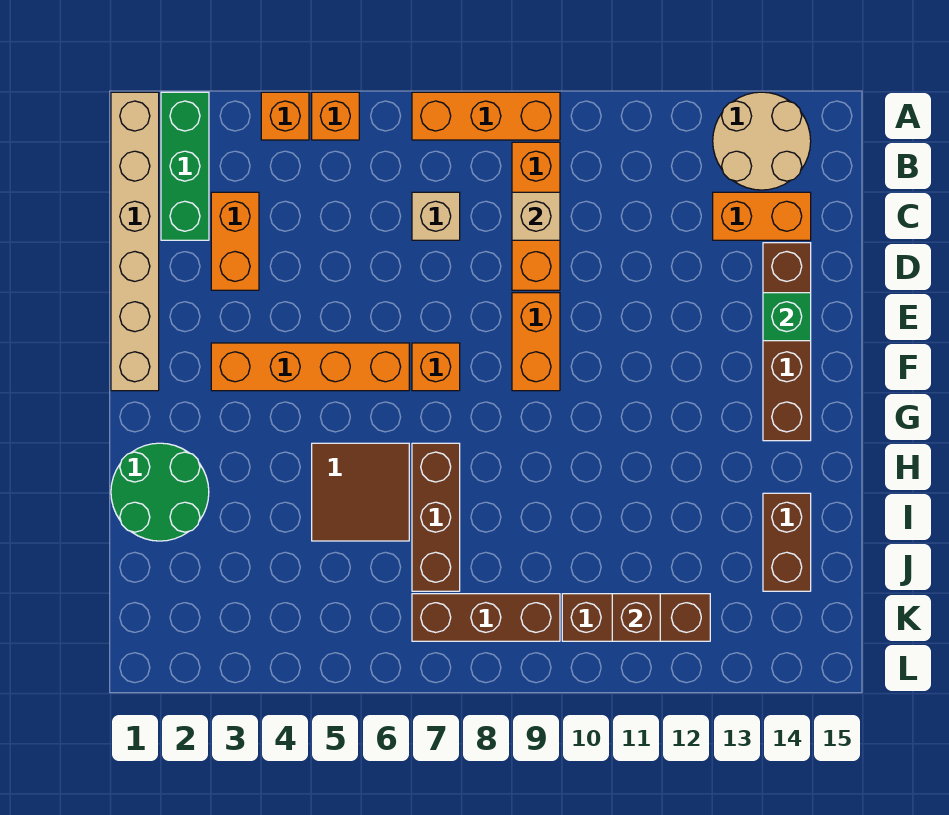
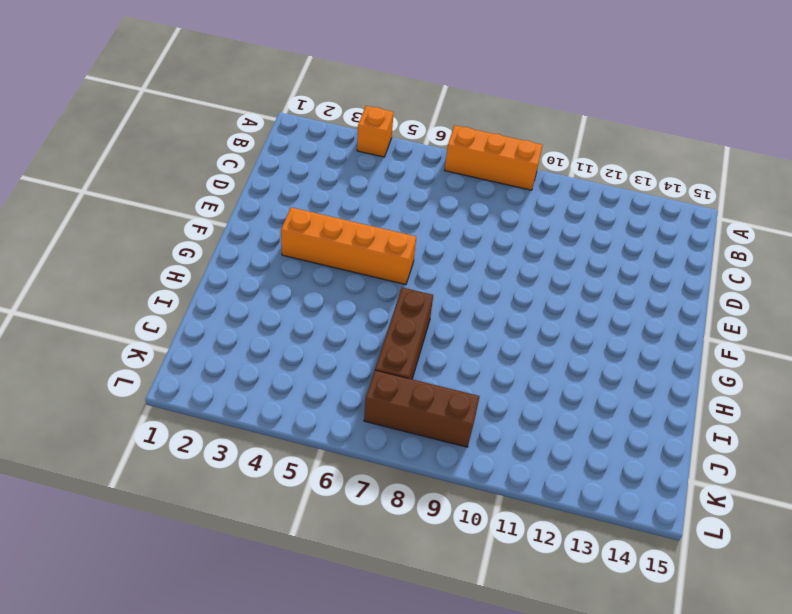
none -> tan brick A1:F1 level 1
none -> green brick A2:C2 level 1
none -> orange brick A5 level 1

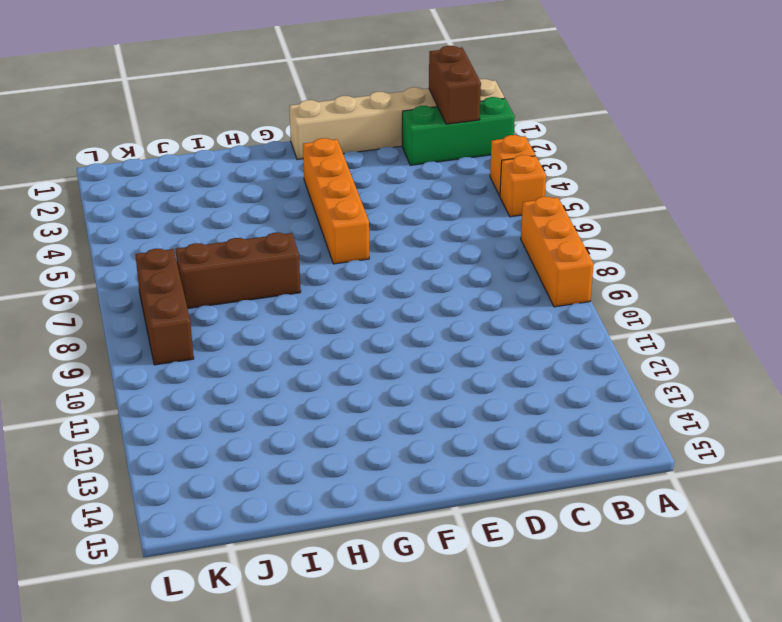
brown brick B1:B2 level 2 -> brown brick I14:J14 level 1
none -> tan round brick A13:B14 level 1
none -> orange brick B9:D9 level 1
none -> orange brick C3:D3 level 1

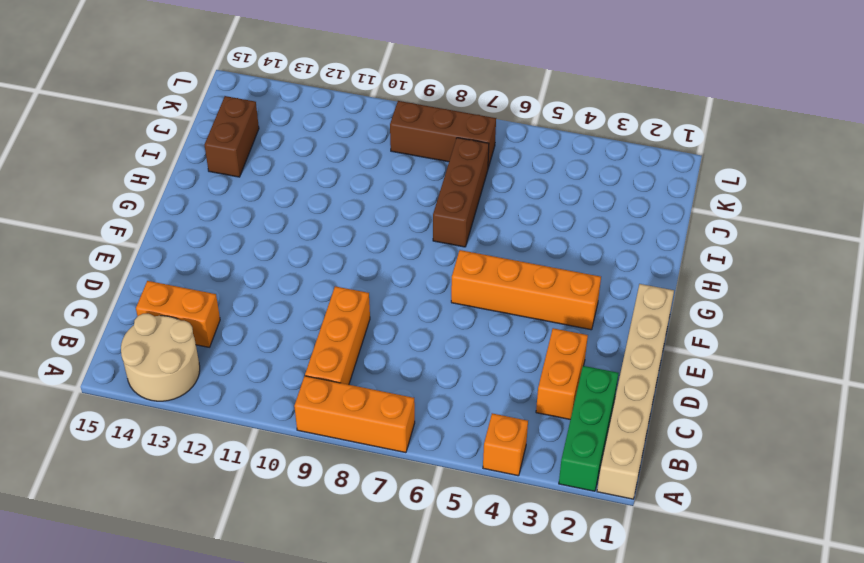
none -> orange brick A5 level 1
none -> tan brick C7 level 1
none -> brown brick D14:G14 level 1

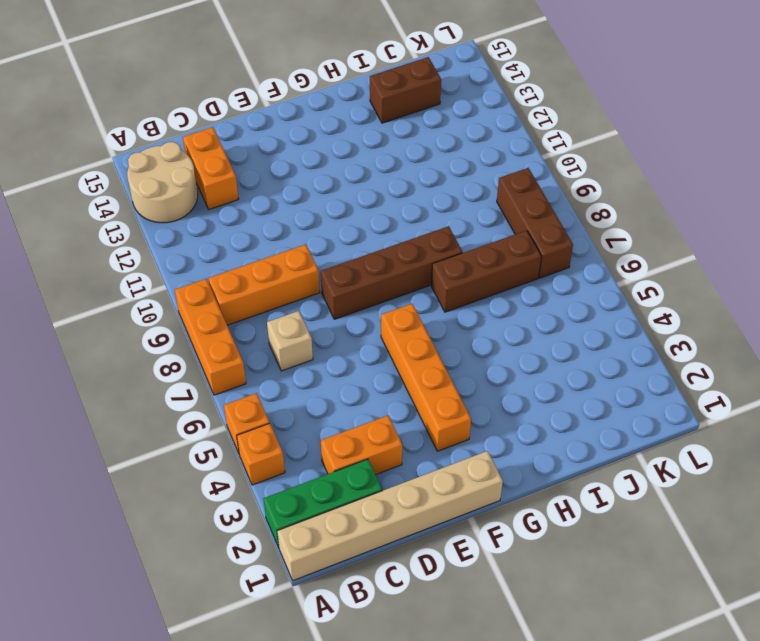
brown brick E8:H8 level 1 -> brown brick D14:G14 level 1
none -> orange brick E9:F9 level 1
none -> orange brick F7 level 1
none -> green round brick H1:I2 level 1

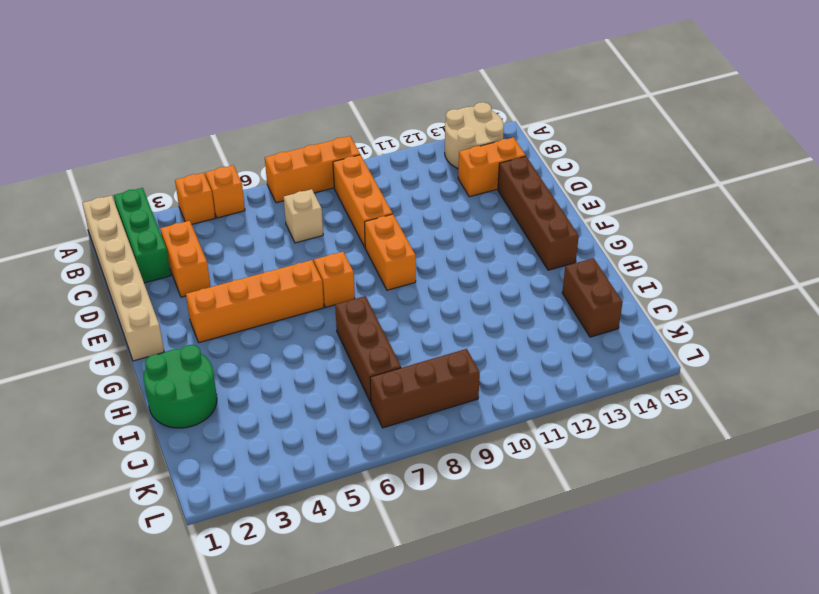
none -> brown tile H5:I6 level 1
none -> brown brick K10:K12 level 1
none -> tan brick C9 level 2

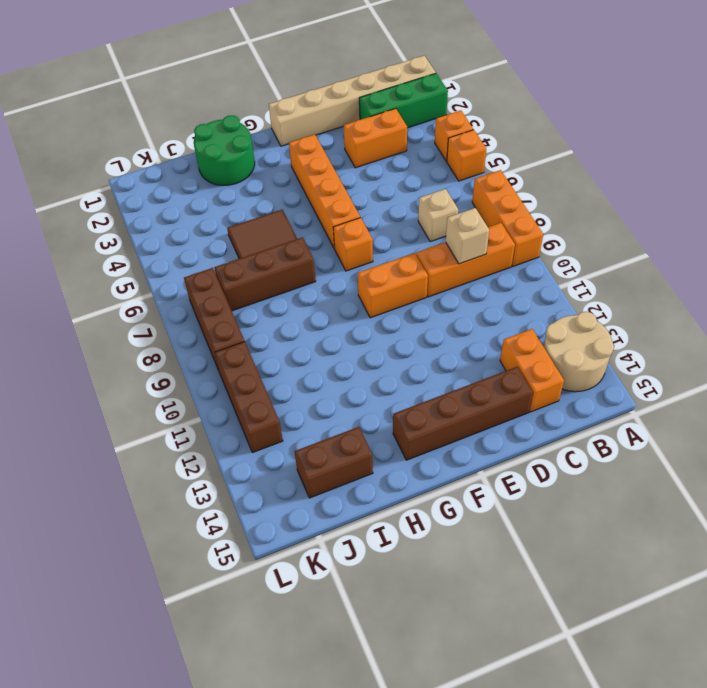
none -> green brick E14 level 2
none -> brown brick K11 level 2

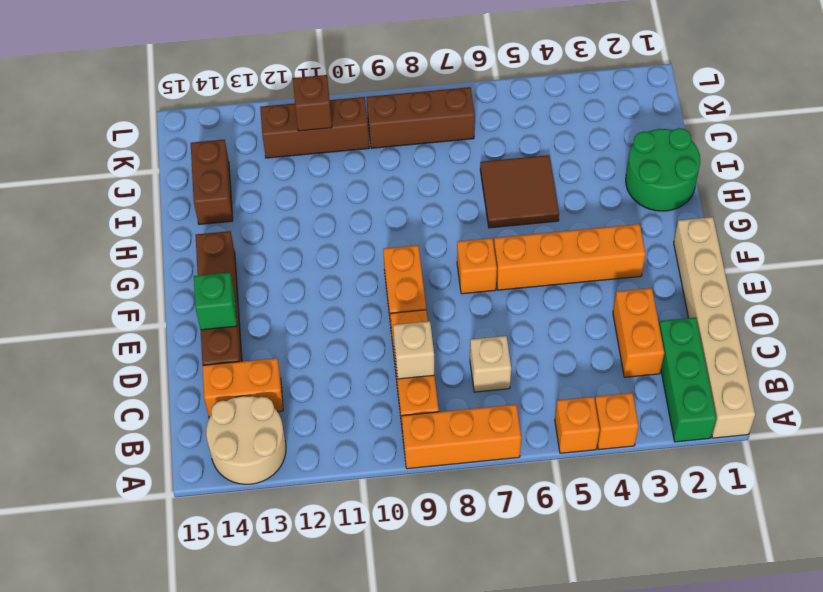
none -> brown brick H7:J7 level 1

